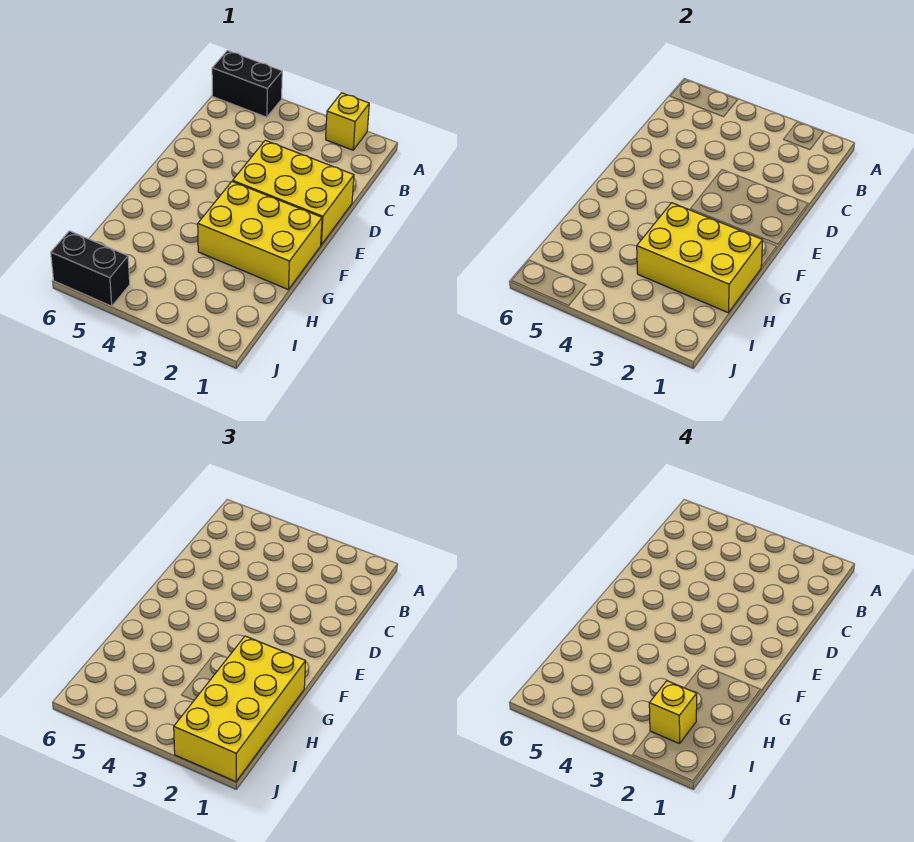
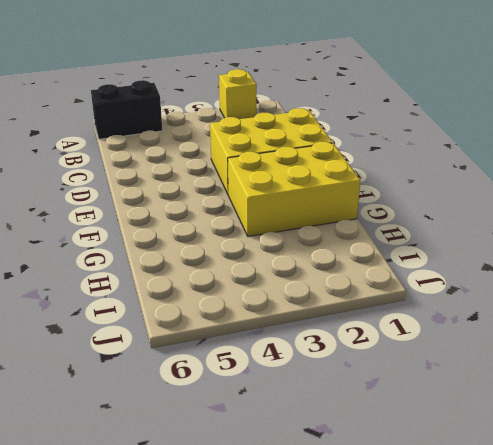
none -> black brick J5:J6 level 1
none -> yellow brick G1:H3 level 2

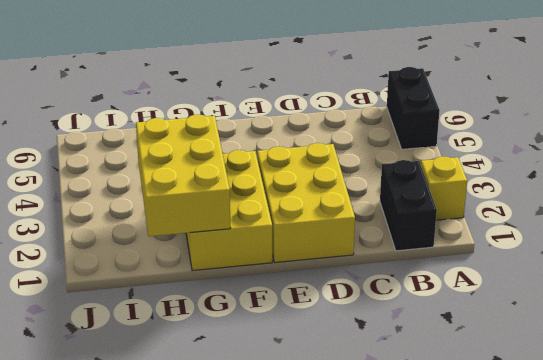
black brick B1:B2 level 1 -> black brick J5:J6 level 1
none -> yellow brick G1:J2 level 3
none -> yellow brick I2 level 4

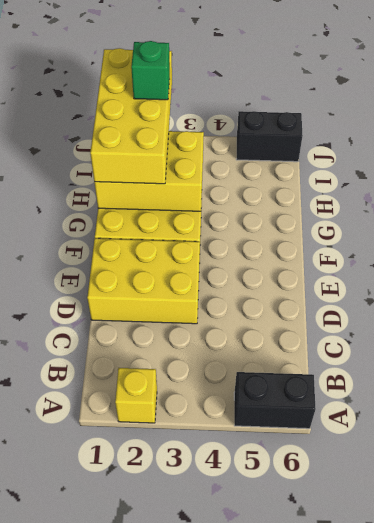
green brick I2 level 4 -> yellow brick I2 level 4

